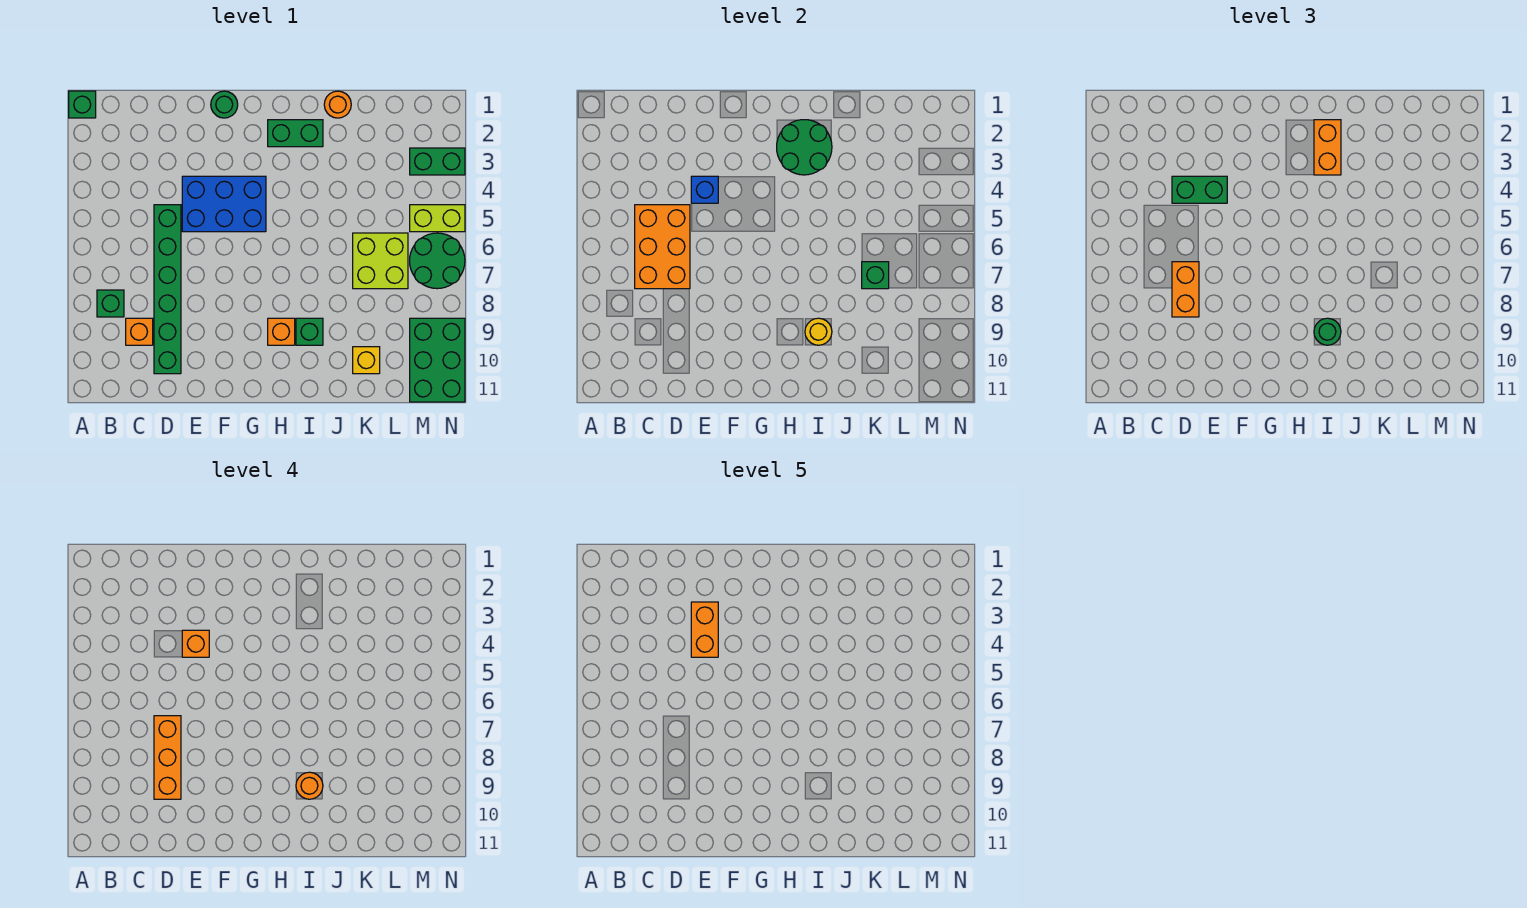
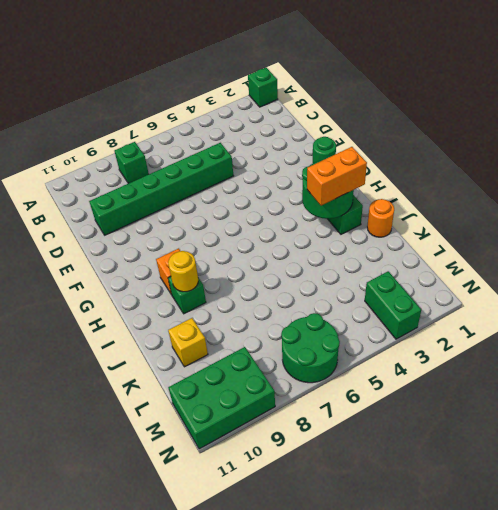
none -> orange brick C9 level 1
none -> blue brick E4:G5 level 1
none -> lime brick K6:L7 level 1

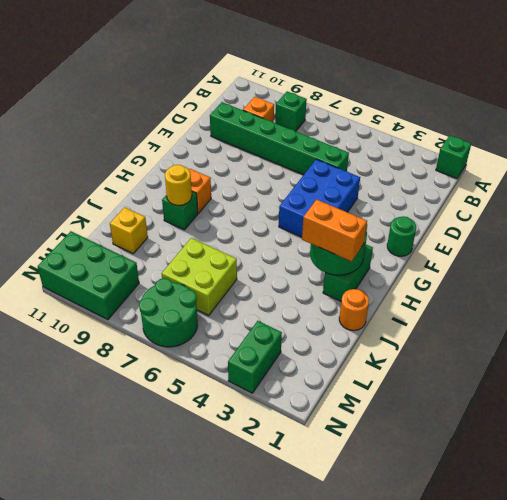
none -> lime brick M5:N5 level 1
none -> orange brick C5:D7 level 2
none -> blue brick E4 level 2

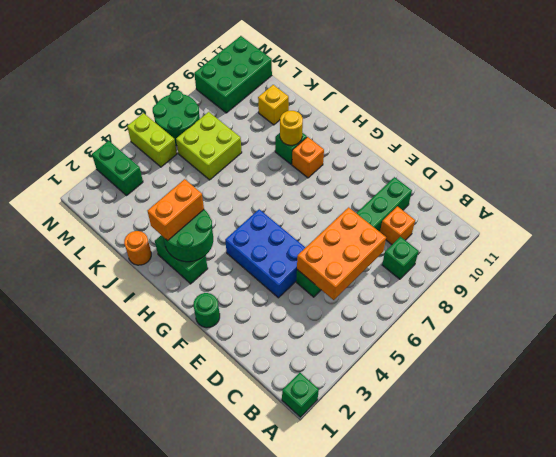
none -> blue brick E4 level 2
none -> green brick K7 level 2
none -> green brick D4:E4 level 3

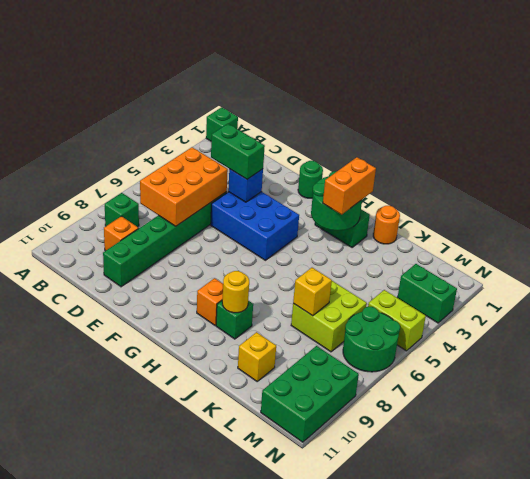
yellow brick K7 level 2 -> green brick K7 level 2
none -> orange brick D7:D8 level 3
none -> green round brick I9 level 3
none -> orange brick D7:D9 level 4

